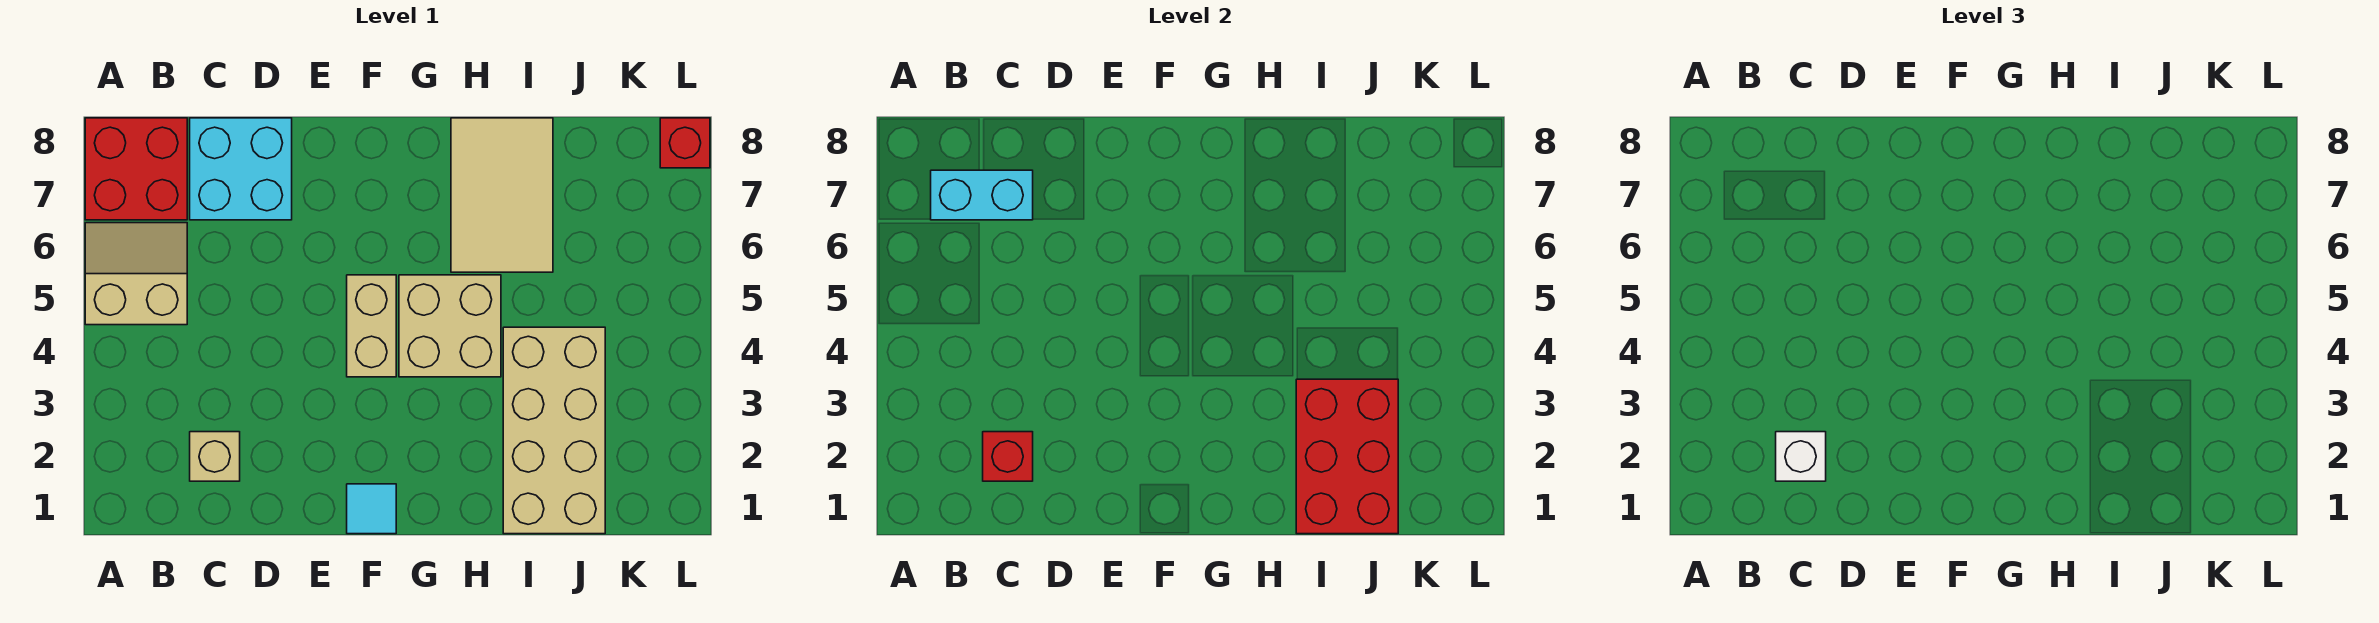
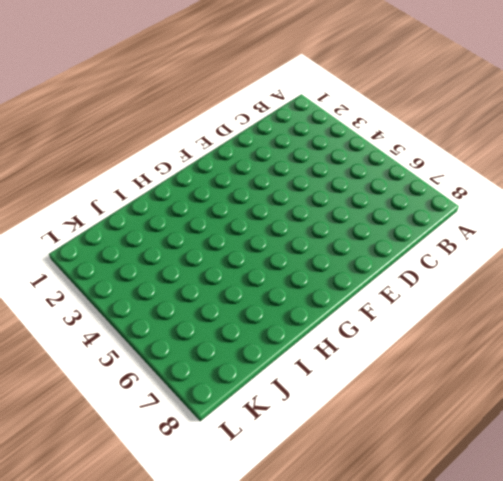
none -> tan slope A5:B6 level 1 top 5
none -> red brick A7:B8 level 1
none -> tan brick C2 level 1

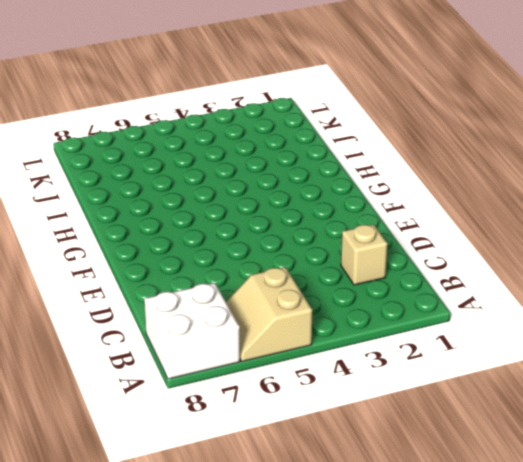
white brick A7:B8 level 1 -> red brick A7:B8 level 1
none -> cyan brick C7:D8 level 1
none -> cyan tile F1 level 1
none -> tan brick F4:F5 level 1

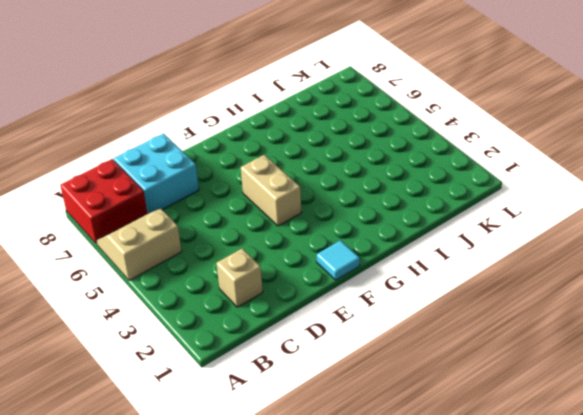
none -> tan brick G4:H5 level 1
none -> tan tile H6:I8 level 1
none -> tan brick I1:J4 level 1

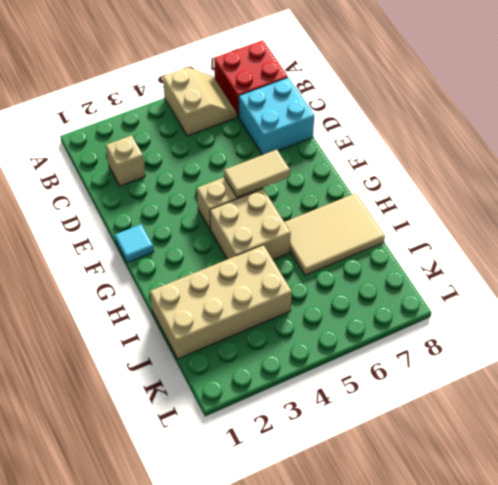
tan tile F5:F6 level 2 -> none
none -> red brick L8 level 1
none -> cyan brick B7:C7 level 2
none -> red brick C2 level 2

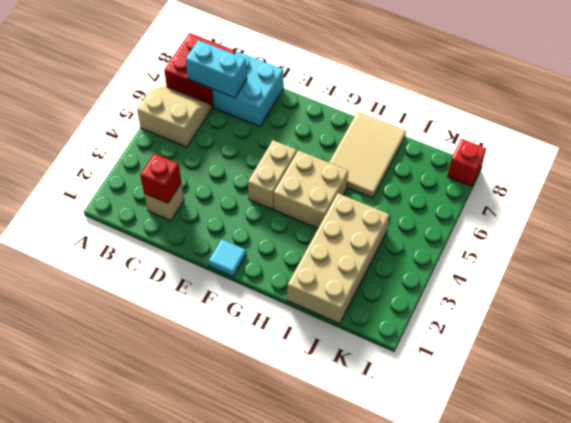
none -> red brick I1:J3 level 2
none -> white brick C2 level 3

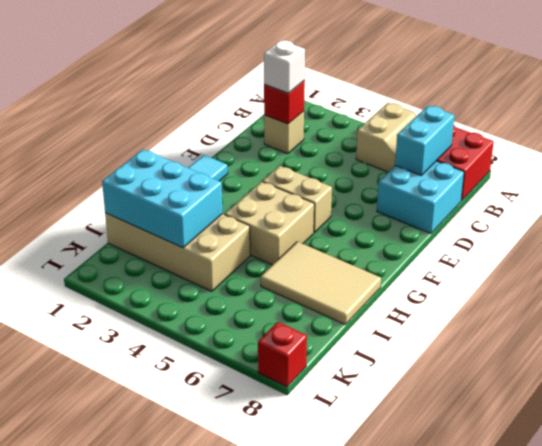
cyan brick I1:J3 level 2 -> red brick I1:J3 level 2

